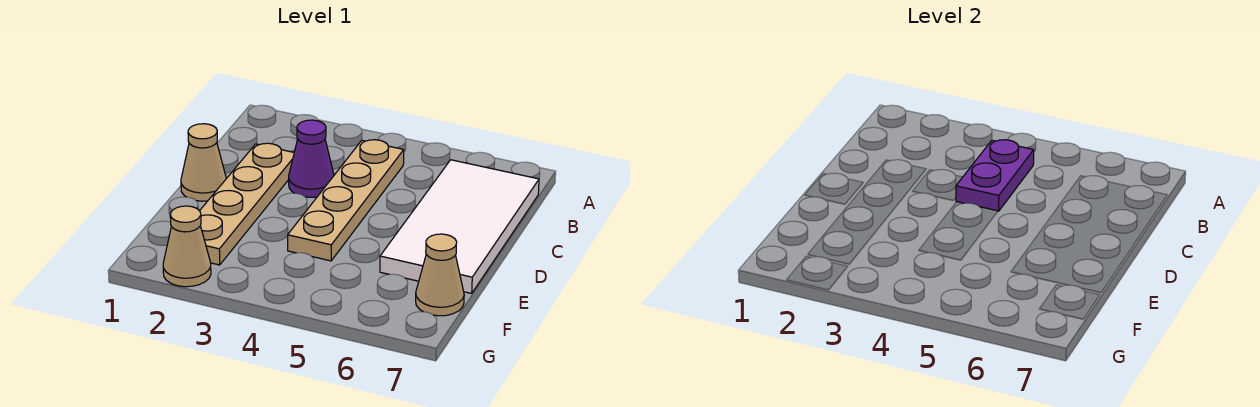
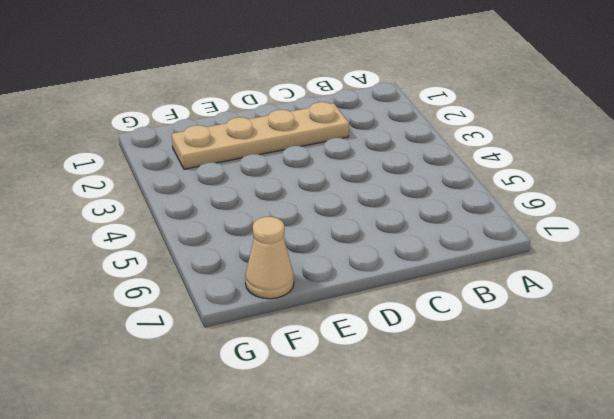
none -> tan plate B4:E4 level 1
none -> white tile B6:E7 level 1

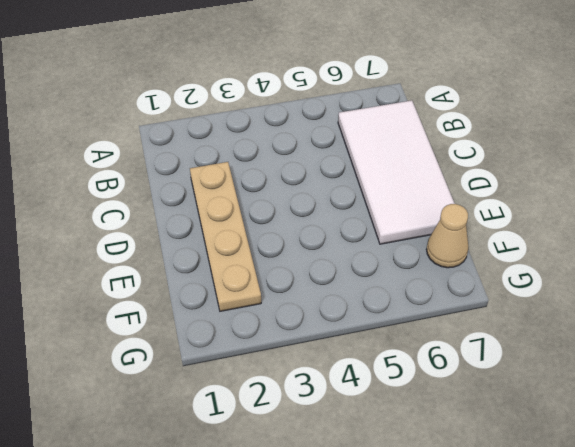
none -> tan plate B4:E4 level 1
none -> purple cone C3 level 1

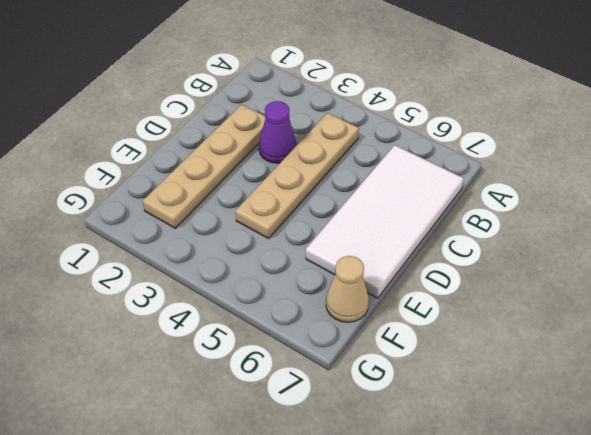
none -> tan cone D1 level 1
none -> tan cone G2 level 1

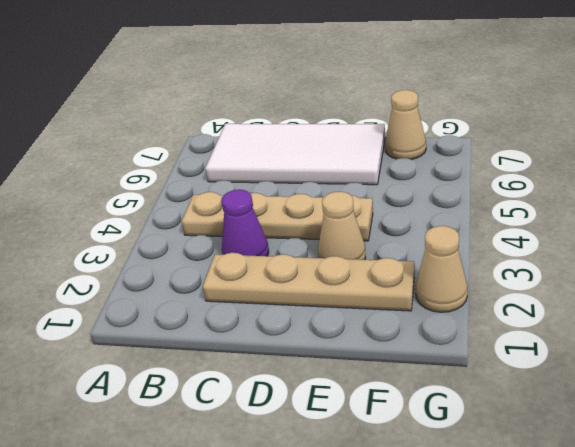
tan cone E3 level 1 -> tan cone D1 level 1
none -> purple plate B4:C4 level 2

